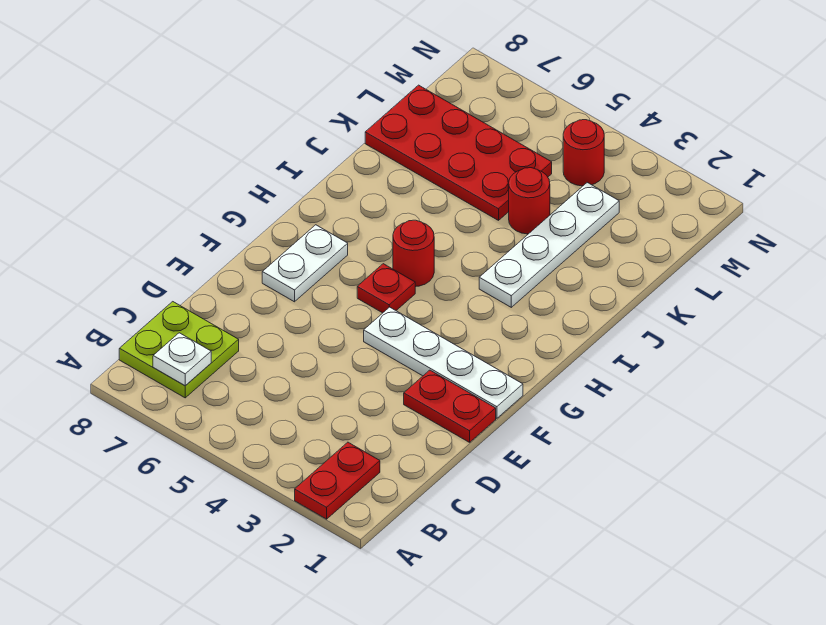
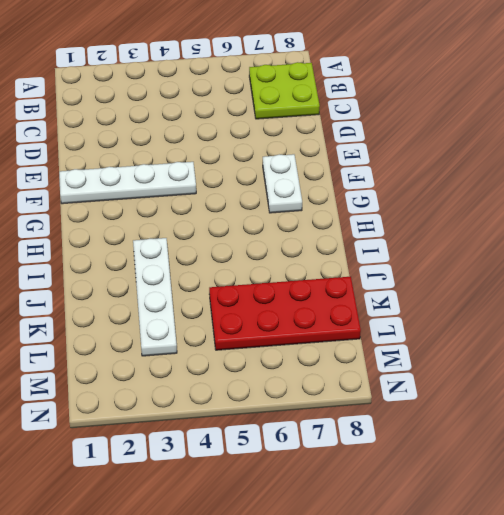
none -> red plate A2:B2 level 1
none -> red plate E1:E2 level 1
none -> red plate G5 level 1

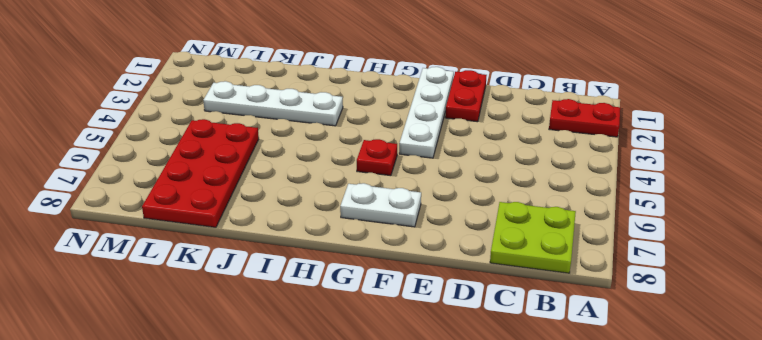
none -> red round brick H5 level 1
none -> red round brick K4 level 1
none -> red round brick M4 level 1

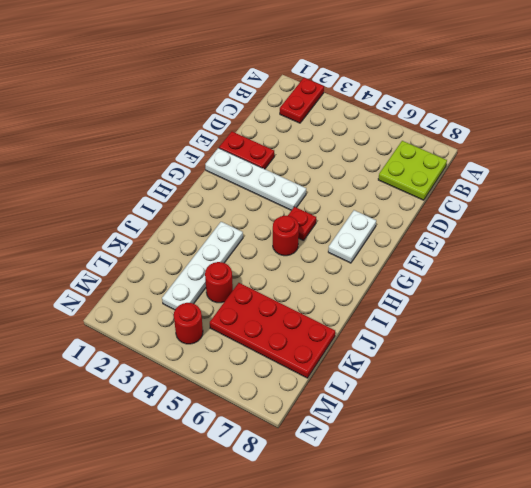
none -> white plate B7 level 2

